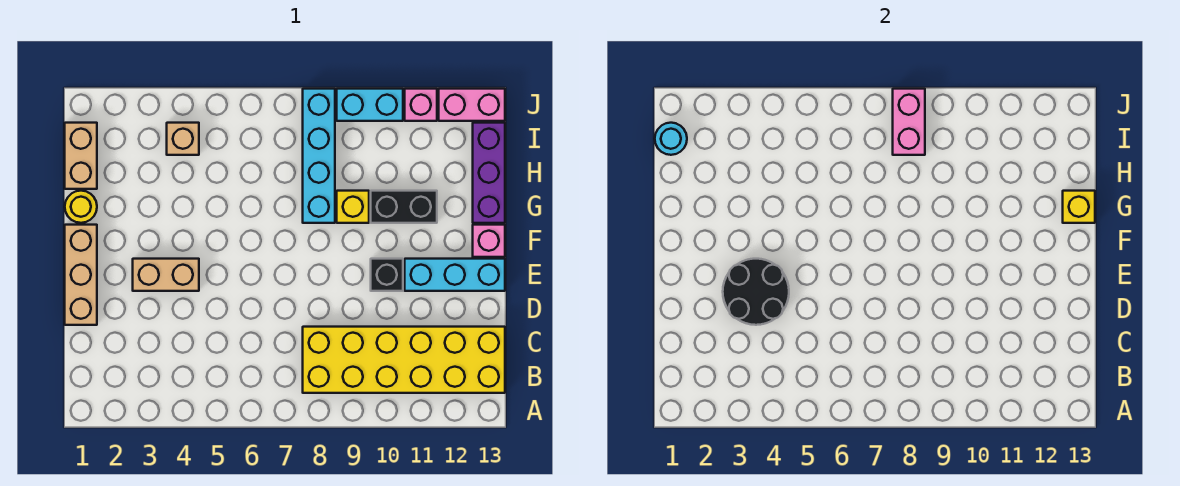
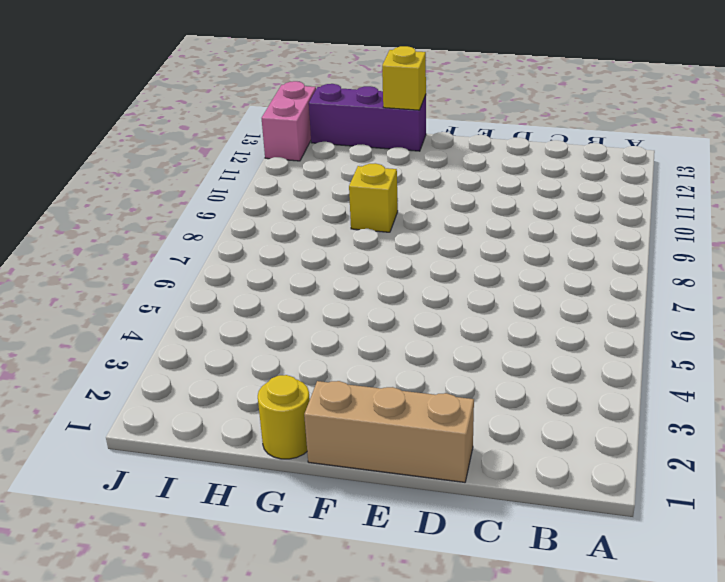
none -> yellow brick B8:C13 level 1
none -> tan brick E3:E4 level 1
none -> black brick E10 level 1

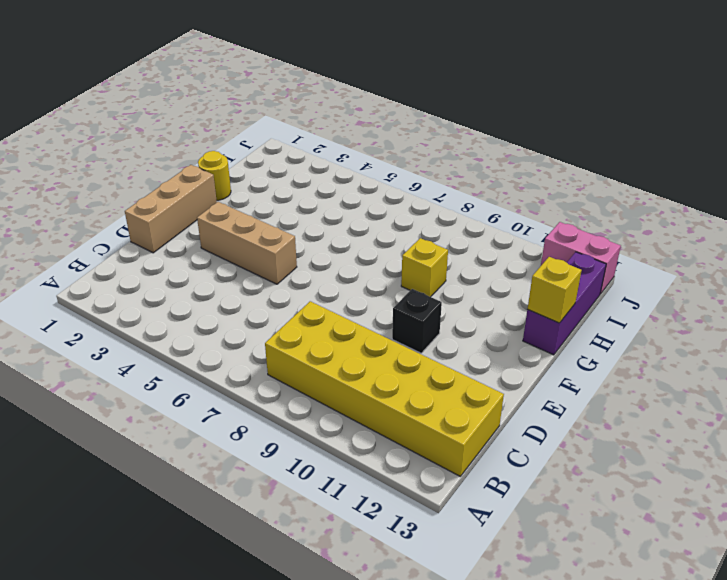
tan brick E3:E5 level 1 -> tan brick E3:E4 level 1
none -> cyan brick E11:E13 level 1
none -> pink brick F13 level 1
none -> cyan brick G8:J8 level 1

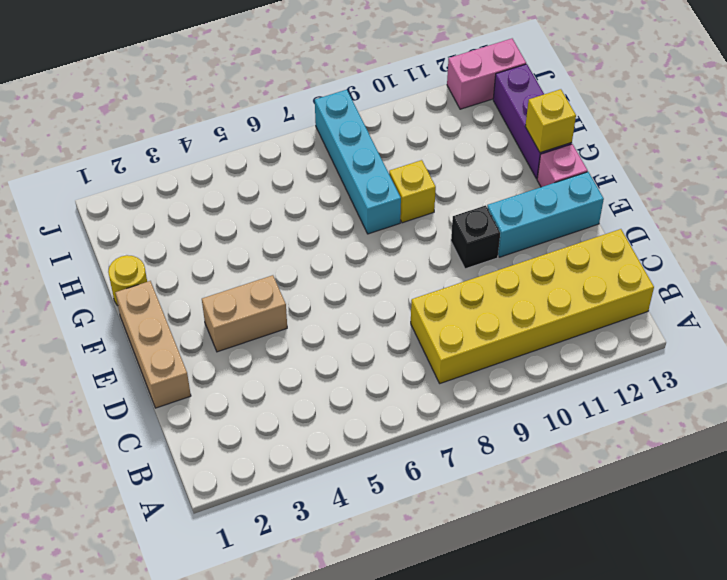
none -> black brick G10:G11 level 1
none -> tan brick H1:I1 level 1
none -> tan brick I4 level 1

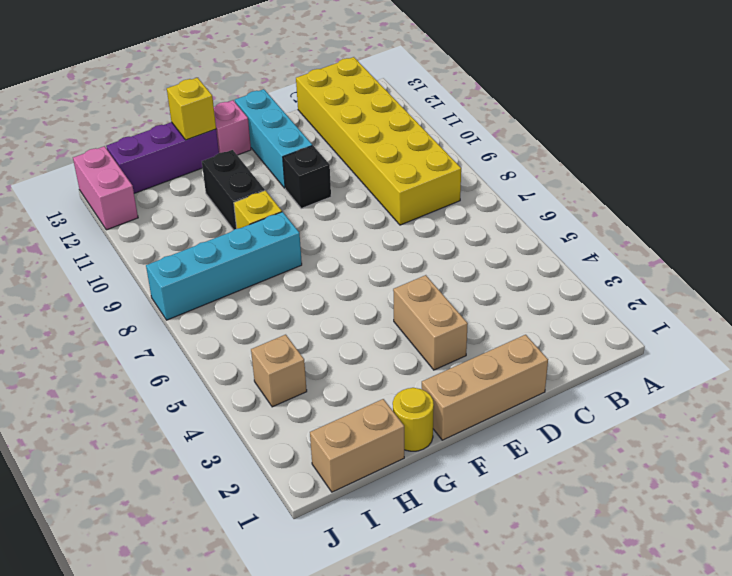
none -> cyan brick J9:J10 level 1
none -> pink brick J11 level 1
none -> black round brick D3:E4 level 2

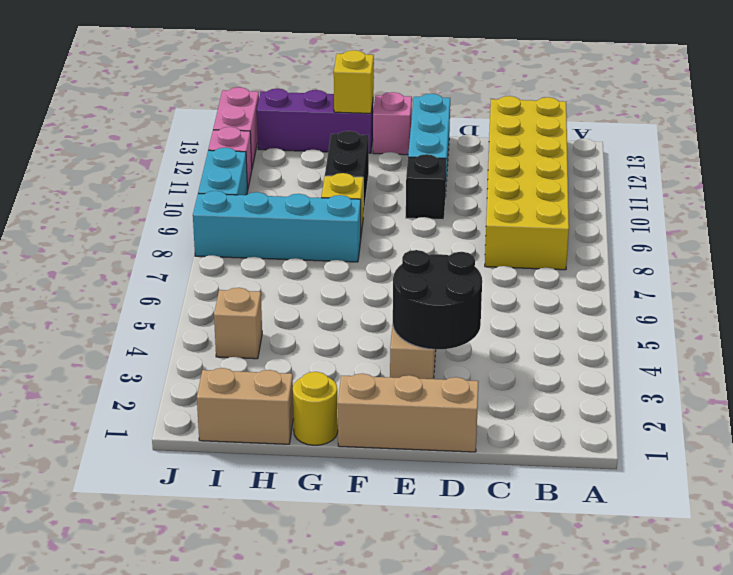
none -> cyan round brick I1 level 2
none -> pink brick I8:J8 level 2

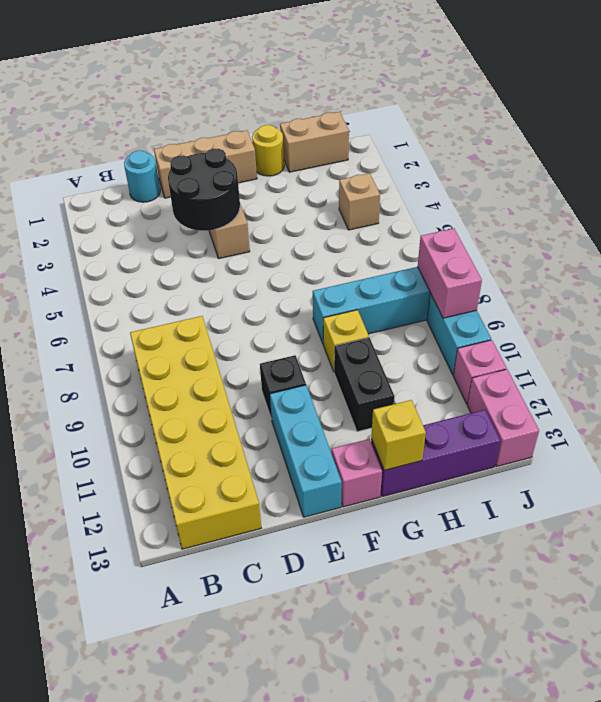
cyan round brick C1 level 1 -> cyan round brick I1 level 2
pink brick J8:J9 level 2 -> pink brick I8:J8 level 2

